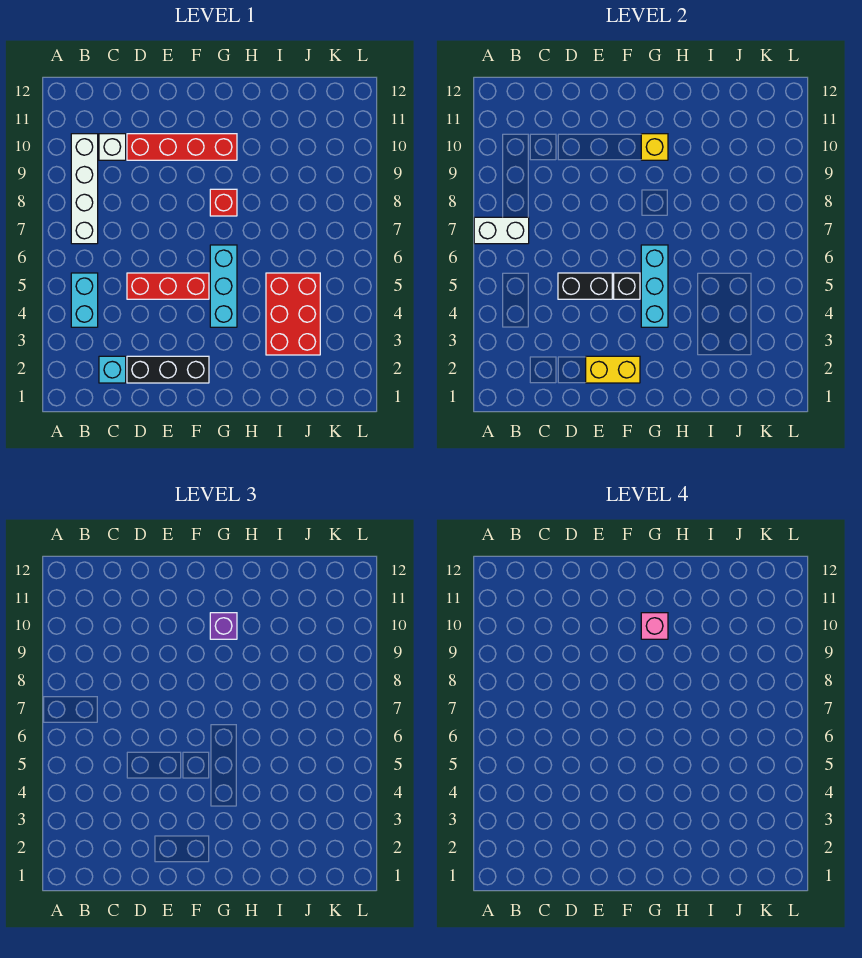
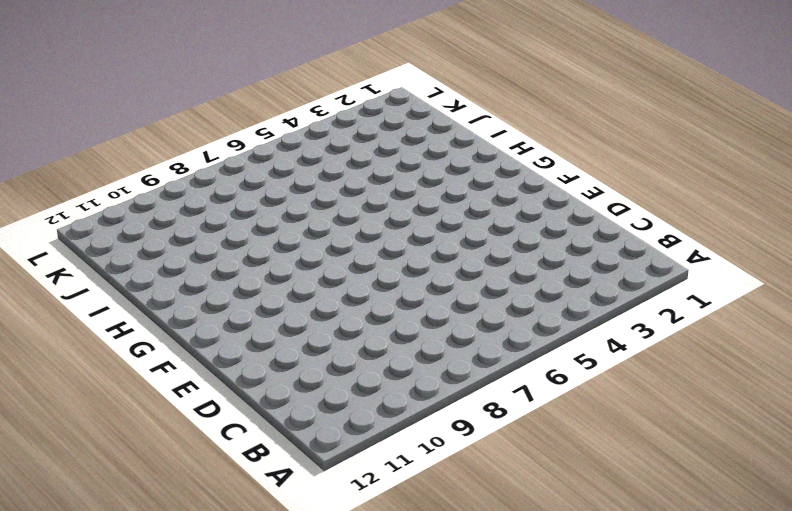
none -> cyan brick B4:B5 level 1
none -> white brick B7:B10 level 1
none -> cyan brick C2 level 1

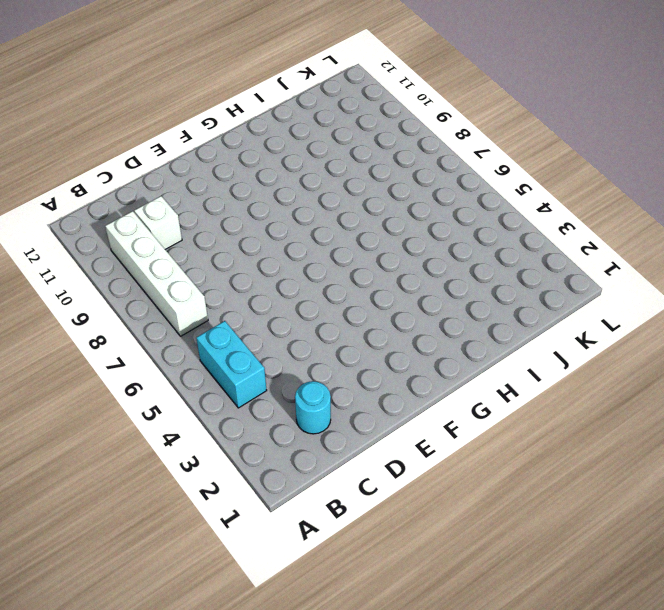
cyan round brick C2 level 1 -> cyan brick C2 level 1
none -> black brick D2:F2 level 1
none -> red brick D5:F5 level 1
none -> red brick D10:G10 level 1

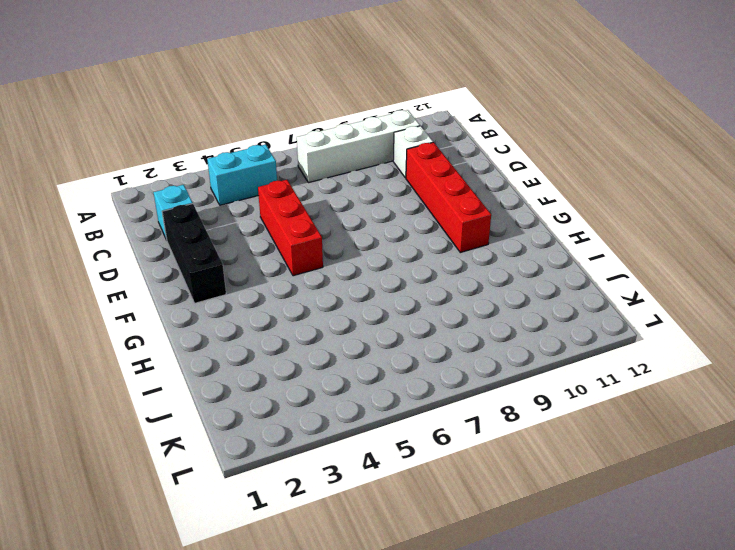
none -> cyan brick G4:G6 level 1
none -> red brick G8 level 1
none -> red brick I3:J5 level 1

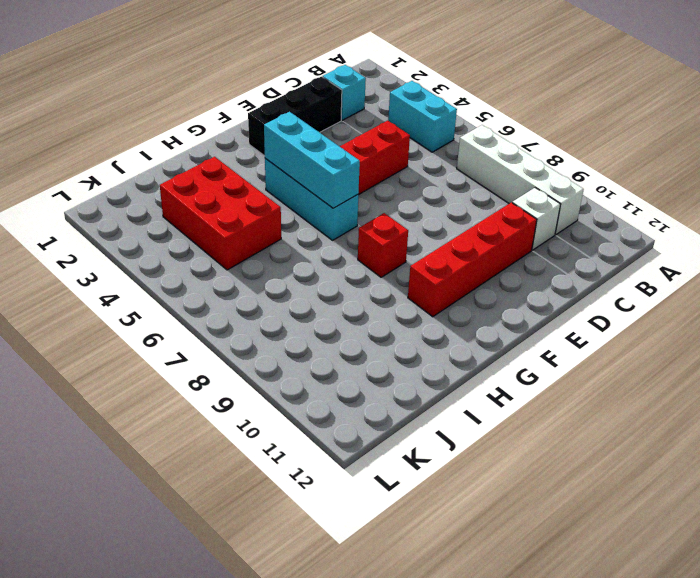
none -> white brick A7:B7 level 2
none -> black brick D5:E5 level 2
none -> yellow brick E2:F2 level 2

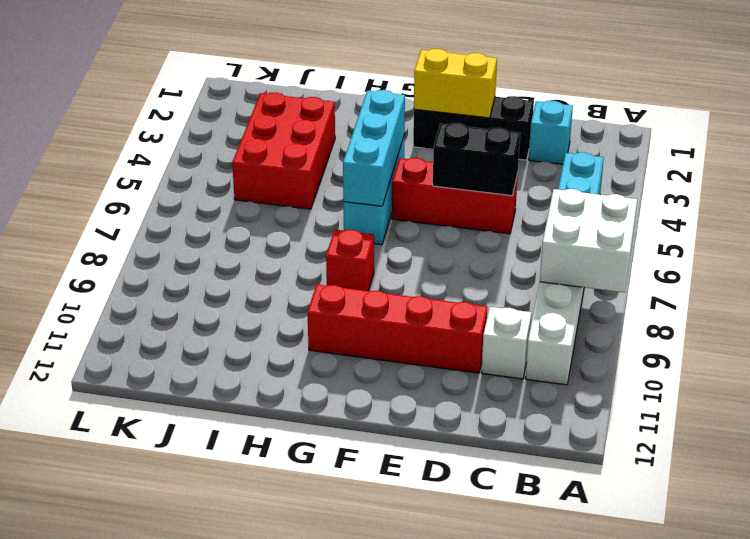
white brick A7:B8 level 2 -> white brick A7:B7 level 2
none -> black brick F5 level 2
none -> yellow brick G10 level 2
none -> purple brick G10 level 3

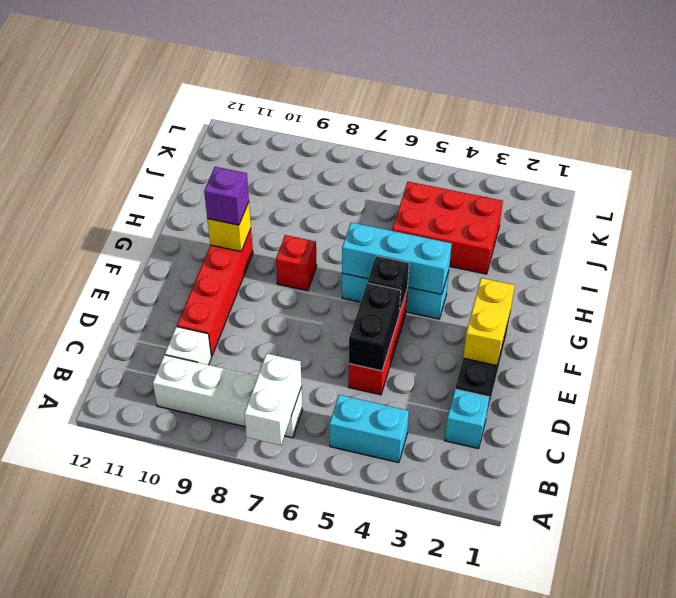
none -> pink brick G10 level 4

